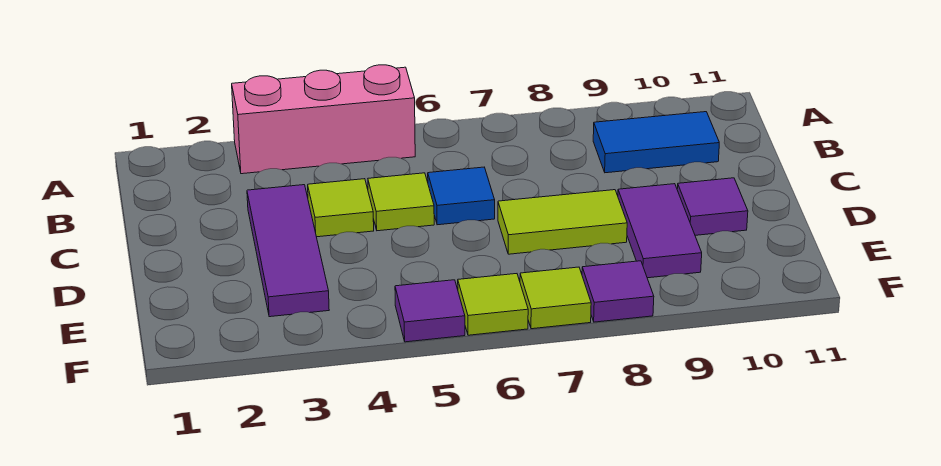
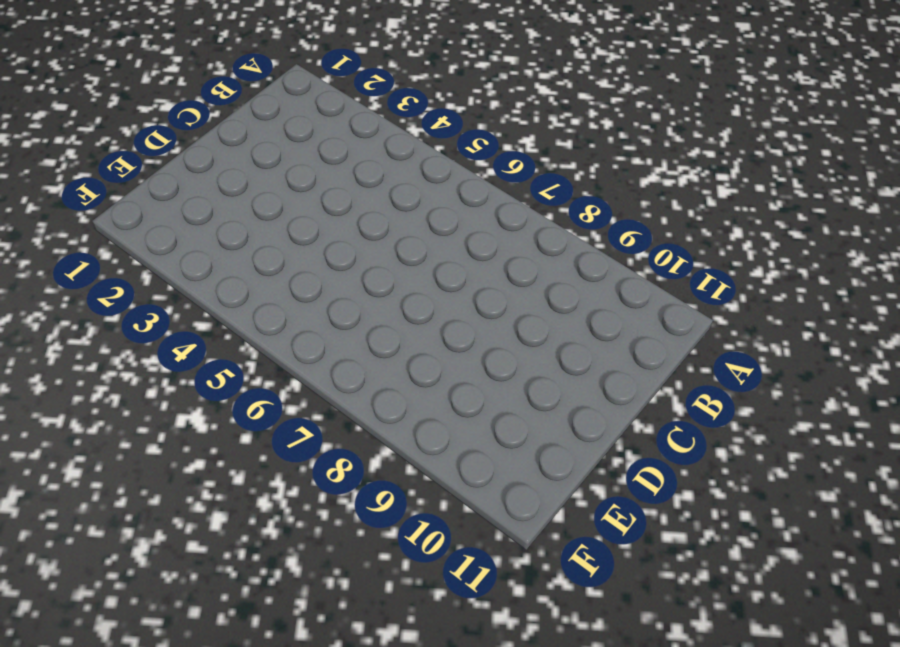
none -> pink brick A3:A5 level 1
none -> blue tile B9:B10 level 1
none -> purple tile C3:E3 level 1

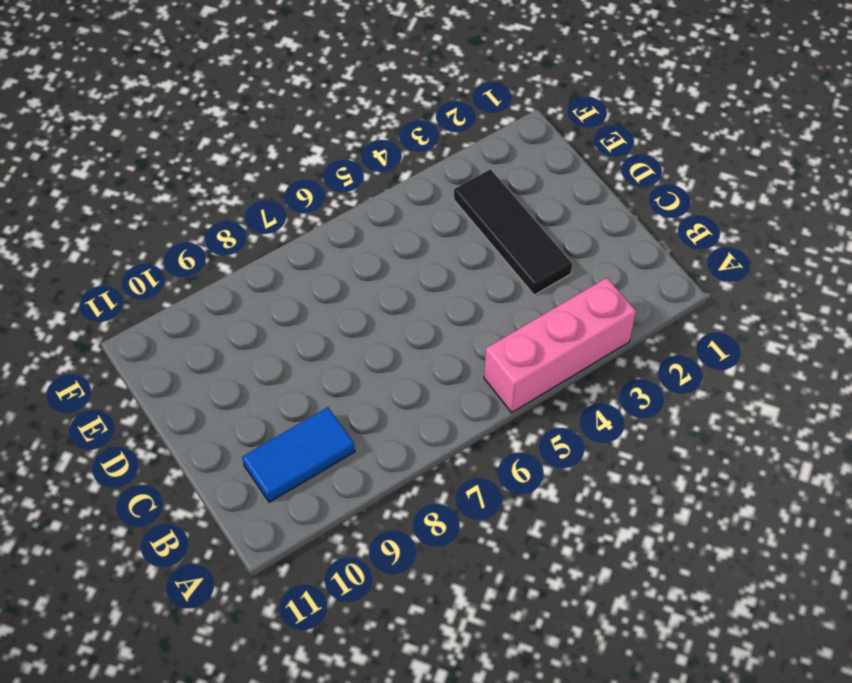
black tile C3:E3 level 1 -> purple tile C3:E3 level 1
none -> lime tile C4 level 1
none -> lime tile C5 level 1
none -> blue tile C6 level 1

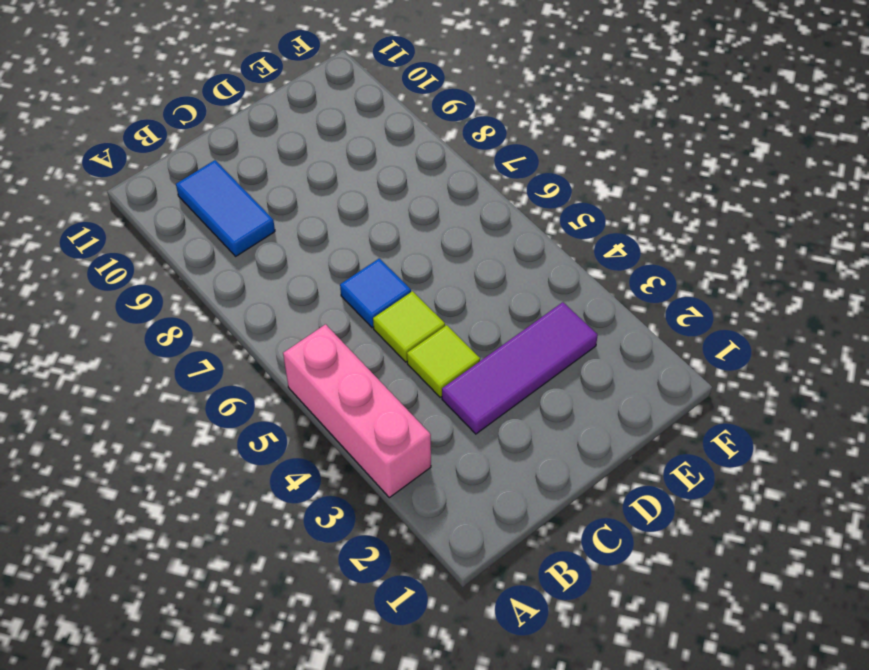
none -> lime tile D7:D8 level 1
none -> purple tile D9:E9 level 1
none -> purple tile D10 level 1

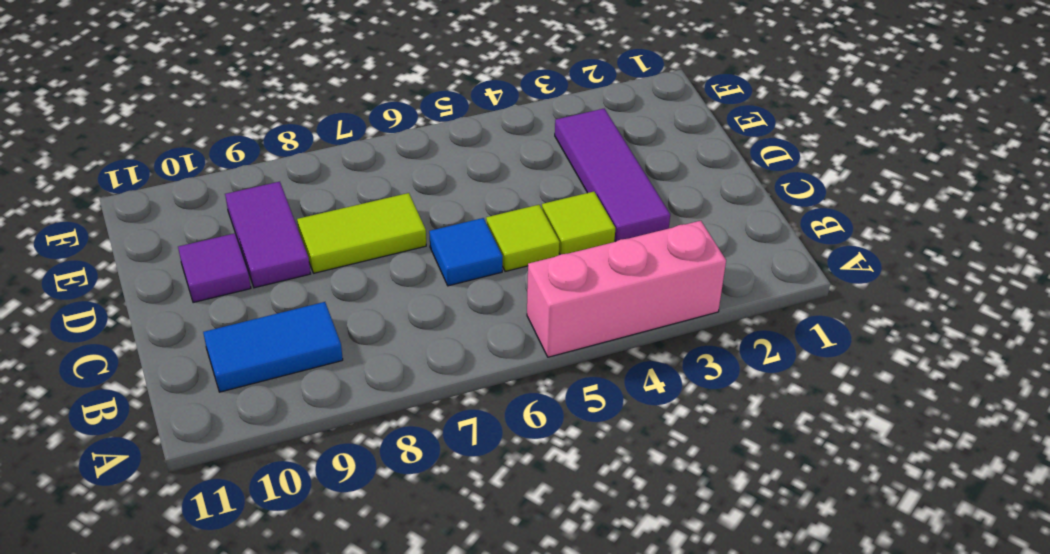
none -> purple tile F5 level 1
none -> lime tile F6 level 1
none -> lime tile F7 level 1

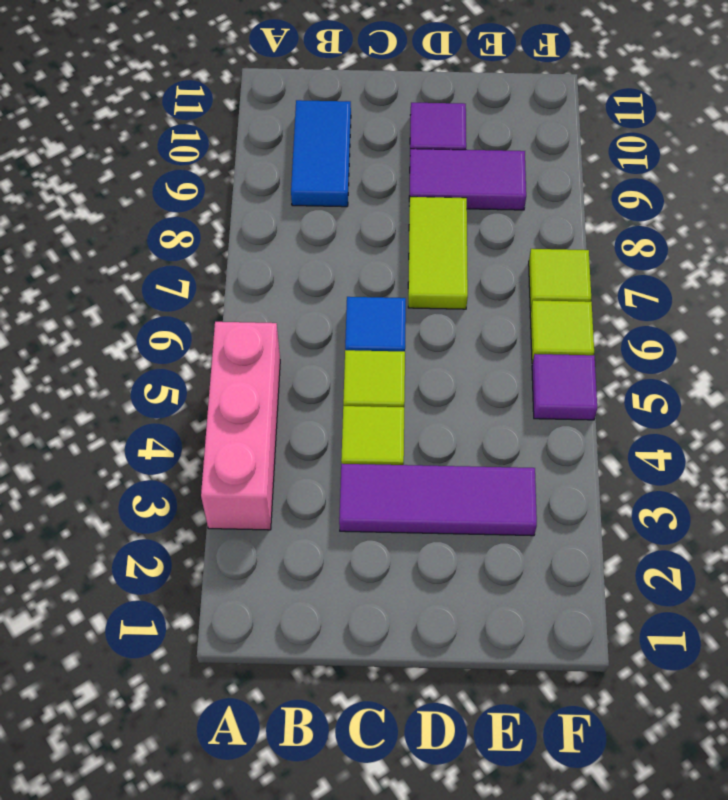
none -> purple tile F8 level 1

